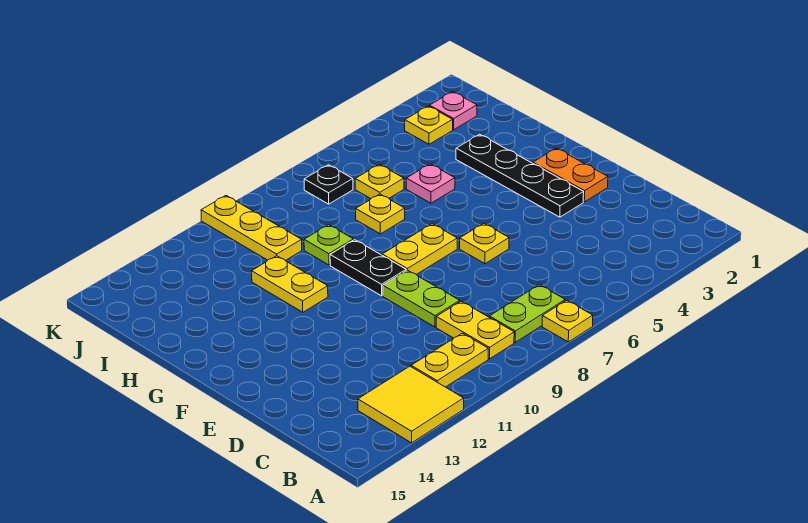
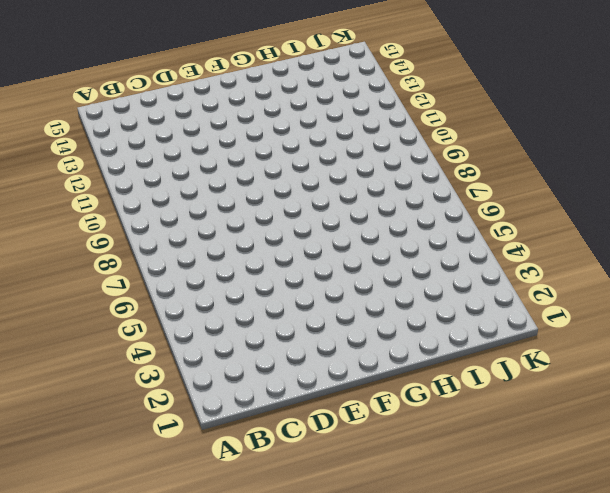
none -> yellow plate A7 level 1
none -> yellow tile A12:B13 level 1
none -> lime plate B7:B8 level 1

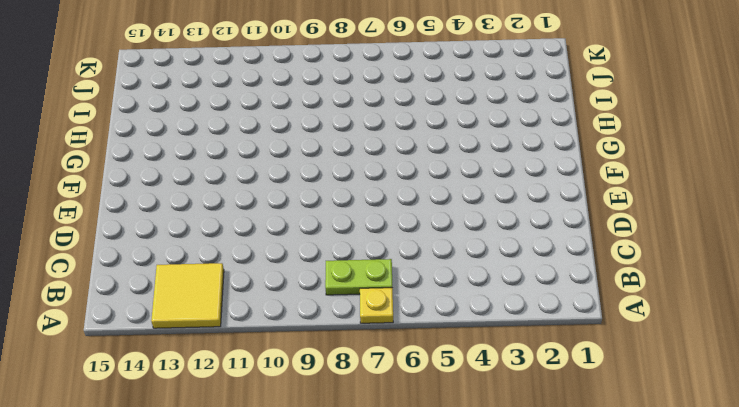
none -> yellow plate B9:C9 level 1
none -> yellow plate B10:B11 level 1
none -> lime plate D9:E9 level 1

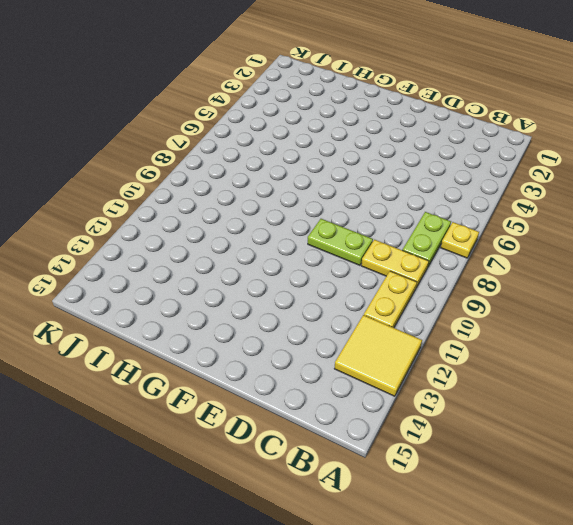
none -> orange plate E2:F2 level 1
none -> black plate E3:H3 level 1
none -> yellow plate E6 level 1

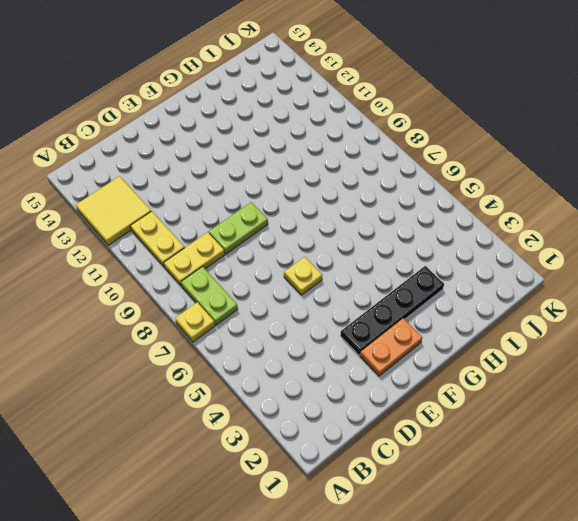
none -> yellow plate F7:F8 level 1
none -> black plate F9:G9 level 1
none -> yellow plate G11:H11 level 1

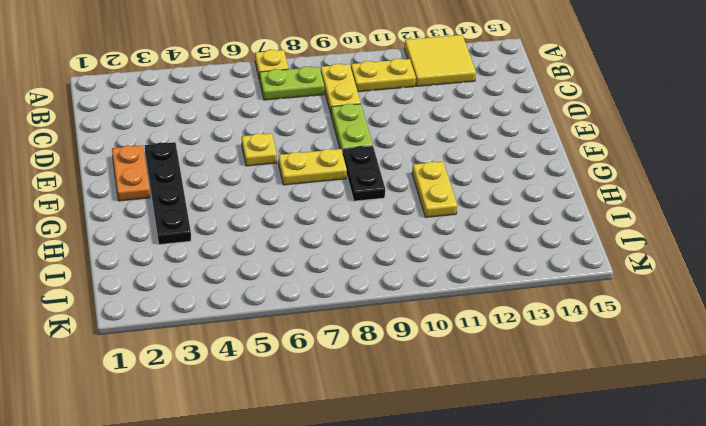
none -> pink plate H5 level 1
none -> yellow plate H7 level 1
none -> lime plate H9 level 1

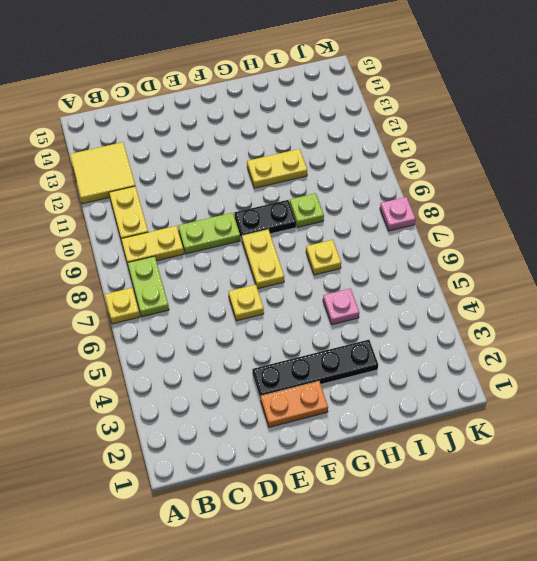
pink plate K8 level 1 -> pink plate J2 level 1
none -> yellow plate I6 level 1
none -> yellow plate I10:K10 level 1
none -> yellow plate J3 level 1

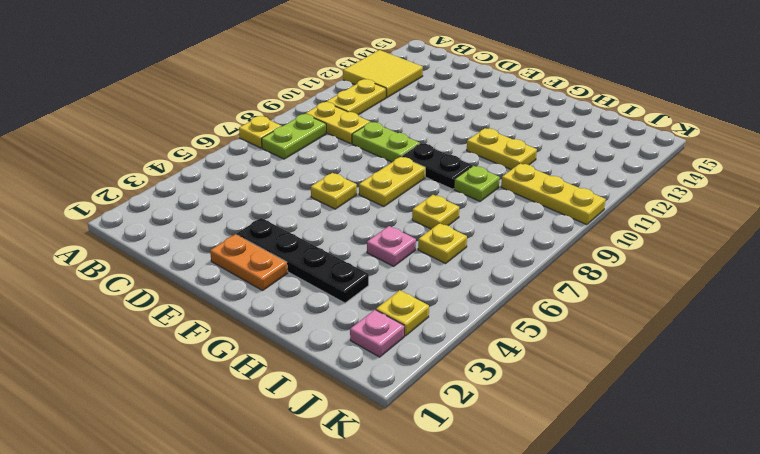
none -> black plate J7 level 1

